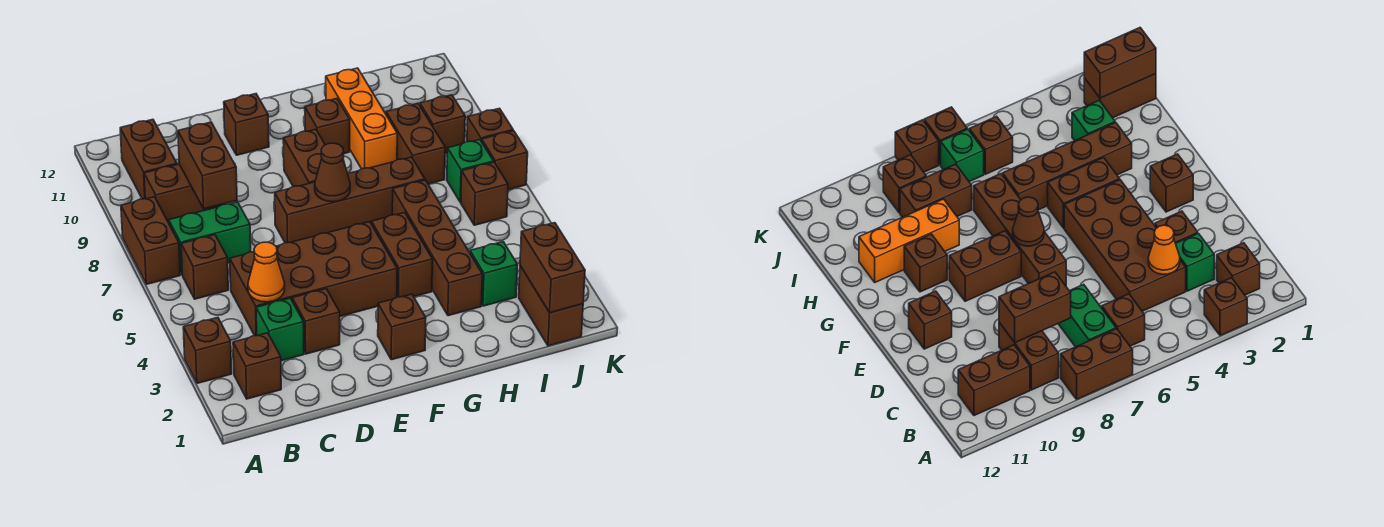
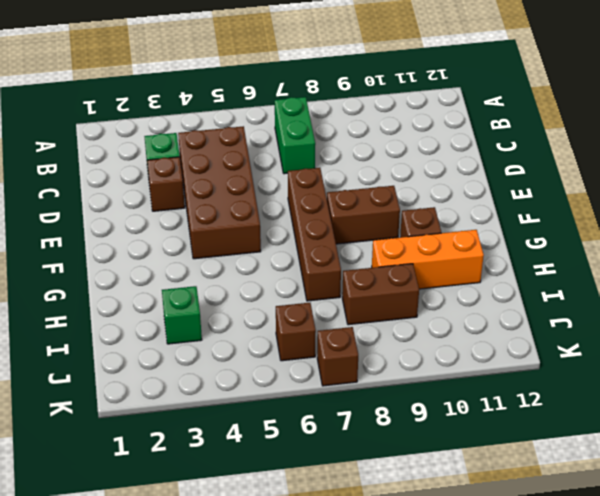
none -> brown brick A3 level 1
none -> brown brick A7:A8 level 1
none -> brown brick B2 level 1
none -> brown brick B6 level 1

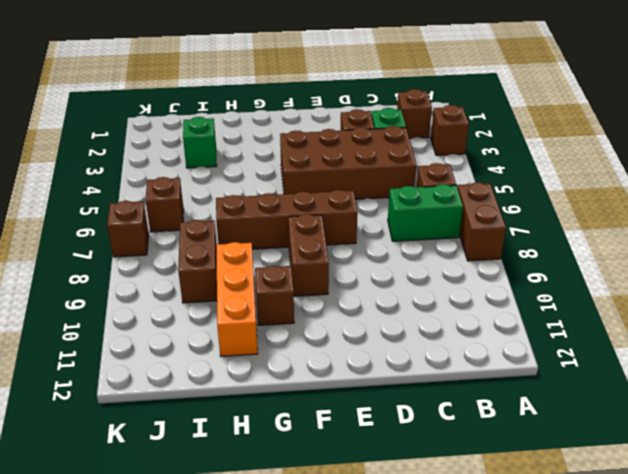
none -> brown brick B9:C9 level 1
none -> brown brick B10:B11 level 1
none -> brown brick E11 level 1
none -> brown brick F2 level 1

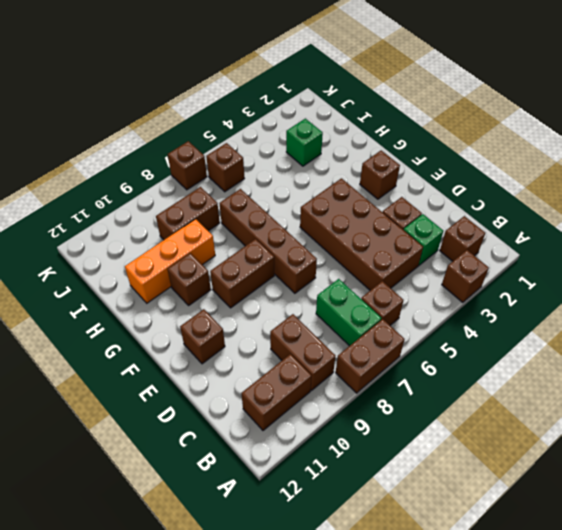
none -> brown brick G4:G5 level 1
none -> brown brick H3:H6 level 1
none -> brown brick J1:J2 level 1
none -> green brick J7 level 1

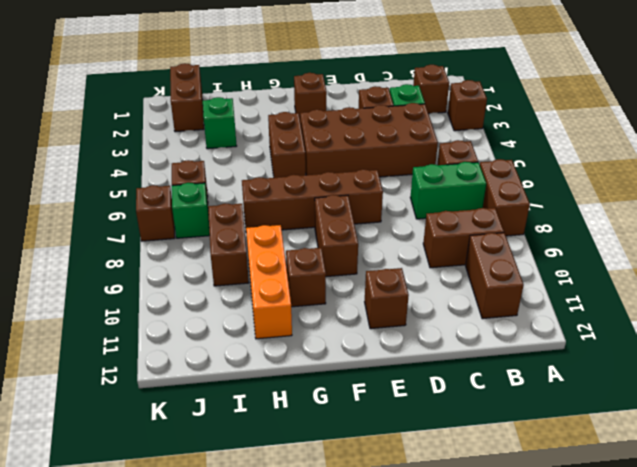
none -> brown brick H3:H6 level 1
none -> brown brick J9 level 1
none -> brown brick K8 level 1
none -> orange cone C4 level 2

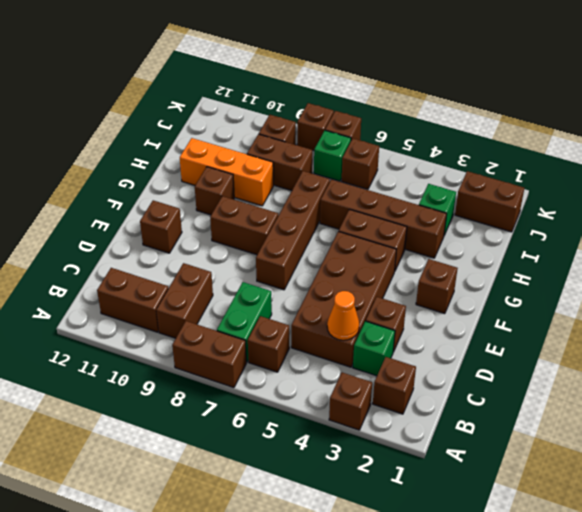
none -> brown brick C8:C9 level 2
none -> brown cone F7 level 2
none -> brown brick J1:J2 level 2

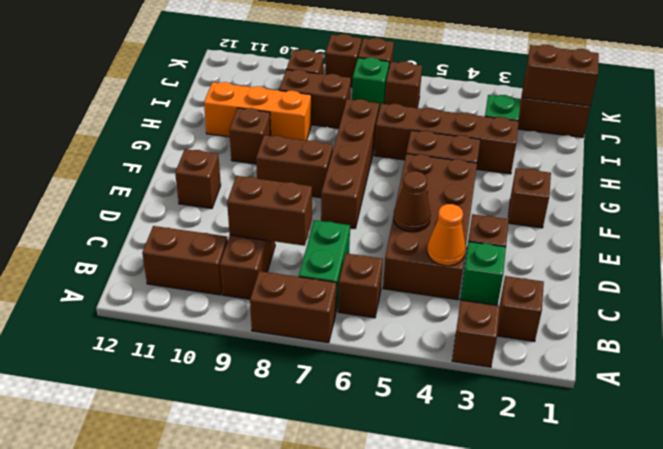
brown cone D5 level 2 -> brown cone F7 level 2

